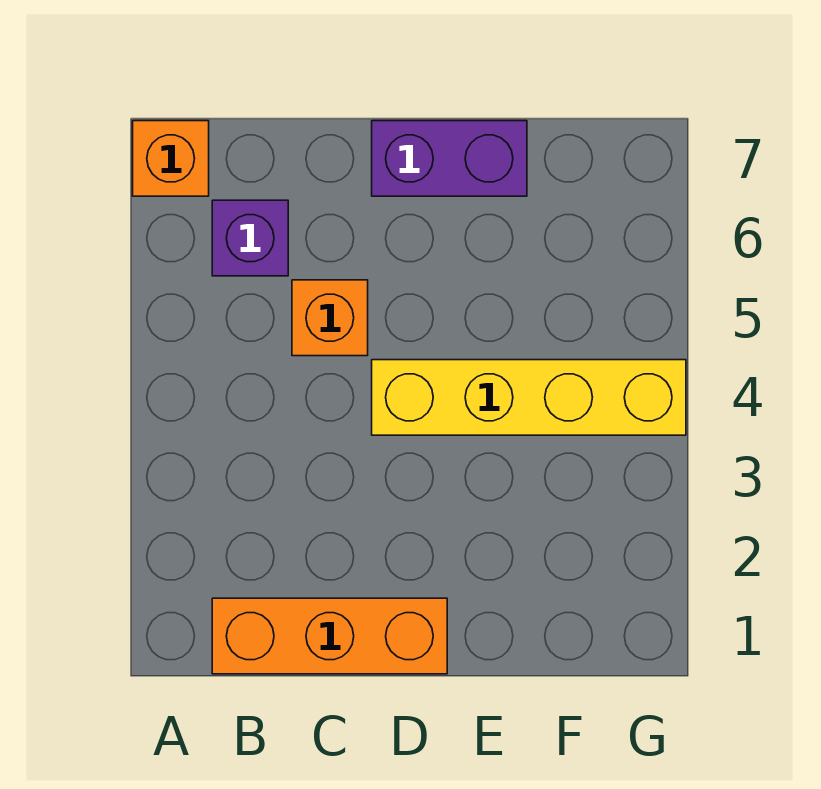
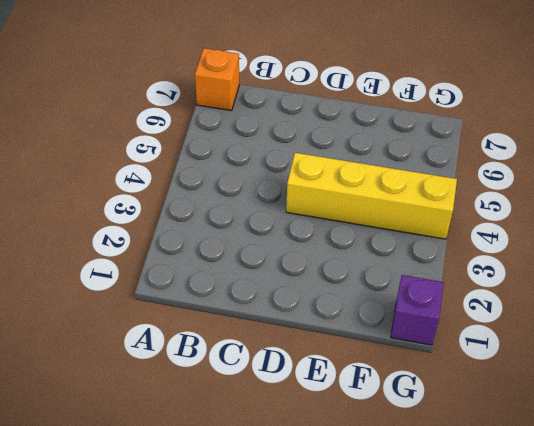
purple brick G1 level 1 -> purple brick B6 level 1
none -> orange brick B1:D1 level 1
none -> orange brick C5 level 1

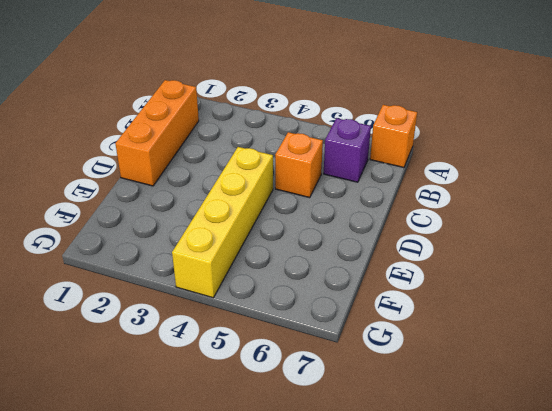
none -> purple brick D7:E7 level 1

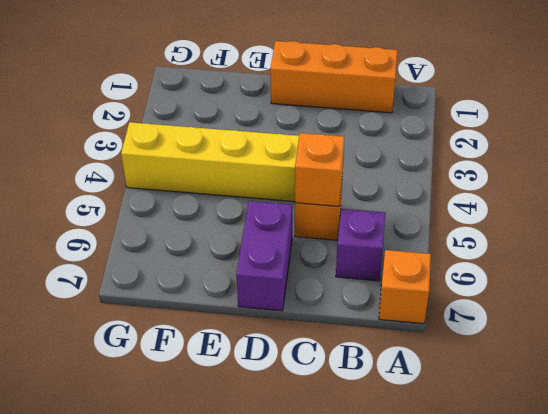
orange brick C5 level 2 -> none
purple brick D6:D7 level 1 -> purple brick D7:E7 level 1

